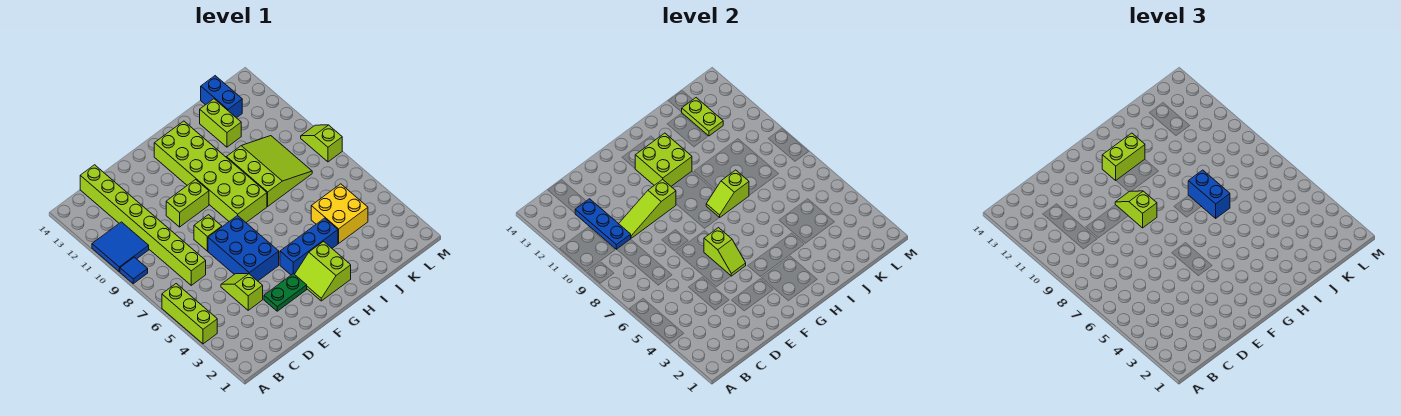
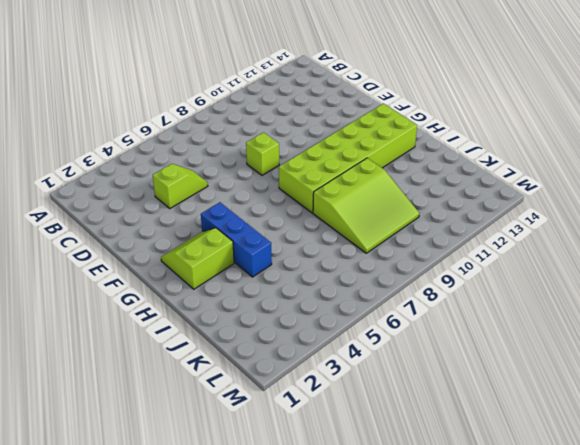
none -> lime brick A4:A6 level 1
none -> blue tile A9 level 1
none -> blue tile A10:B11 level 1

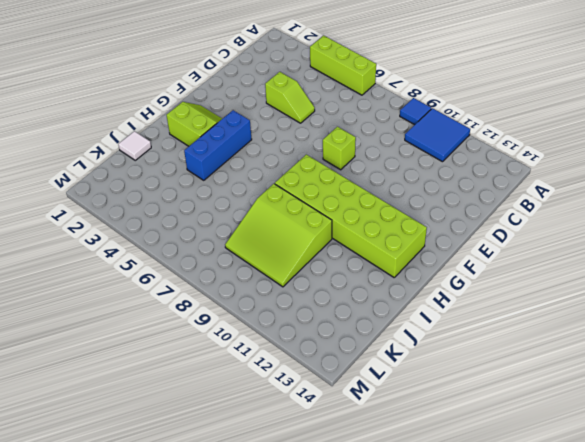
white tile J1 level 1 -> none
none -> lime brick C7:C14 level 1
none -> green plate E3:F3 level 1
none -> blue brick E5:F7 level 1

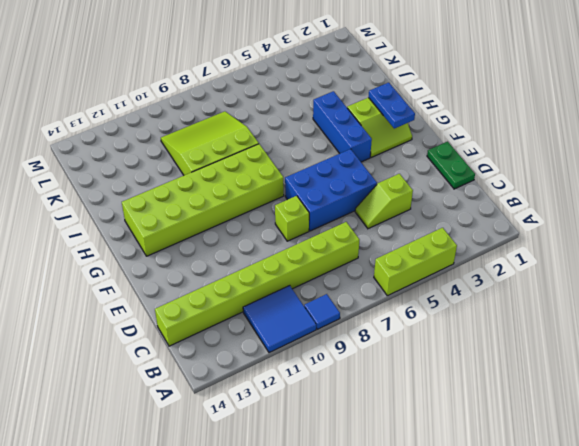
green plate D1:E1 level 1 -> green plate E3:F3 level 1
blue plate G2:H2 level 2 -> none
none -> lime brick E10:F10 level 1
none -> yellow brick J4:K5 level 1
none -> lime brick J12:J13 level 1

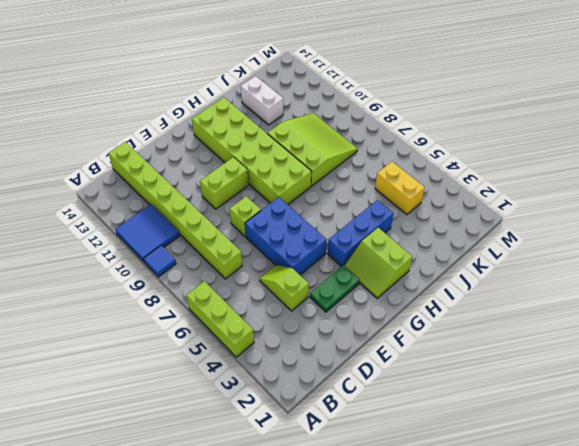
white brick J12:J13 level 1 -> lime brick J12:J13 level 1
yellow brick K4:K5 level 1 -> yellow brick J4:K5 level 1
none -> blue brick K13:K14 level 1
none -> lime slope M8:M9 level 1 top 8
none -> blue plate C10:C12 level 2

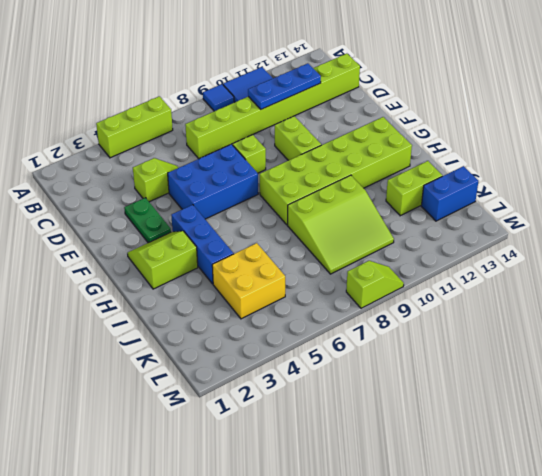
none -> lime slope D10:F10 level 2 top F
none -> lime slope F5:F6 level 2 top 6
none -> lime brick G11:H12 level 2

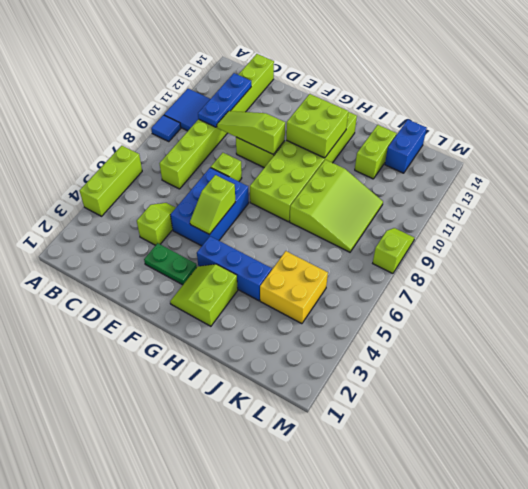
none -> lime slope H8:I8 level 2 top I
none -> lime plate K12:K13 level 2
none -> lime slope F9:F10 level 3 top 9

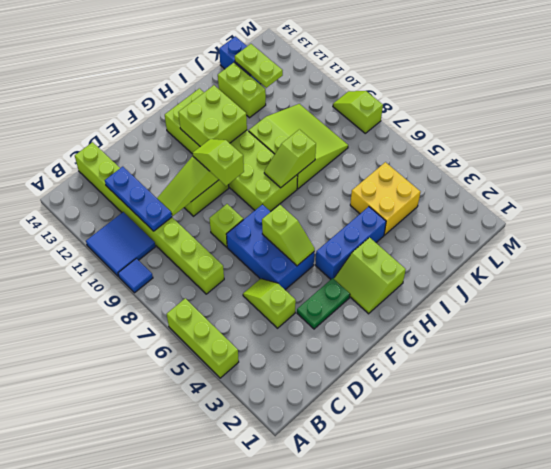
none -> lime brick G12:H12 level 3
none -> blue brick I7:I8 level 3

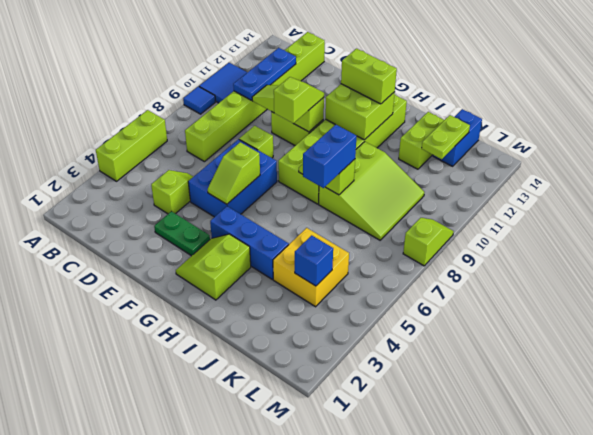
blue brick K4 level 2 -> none

